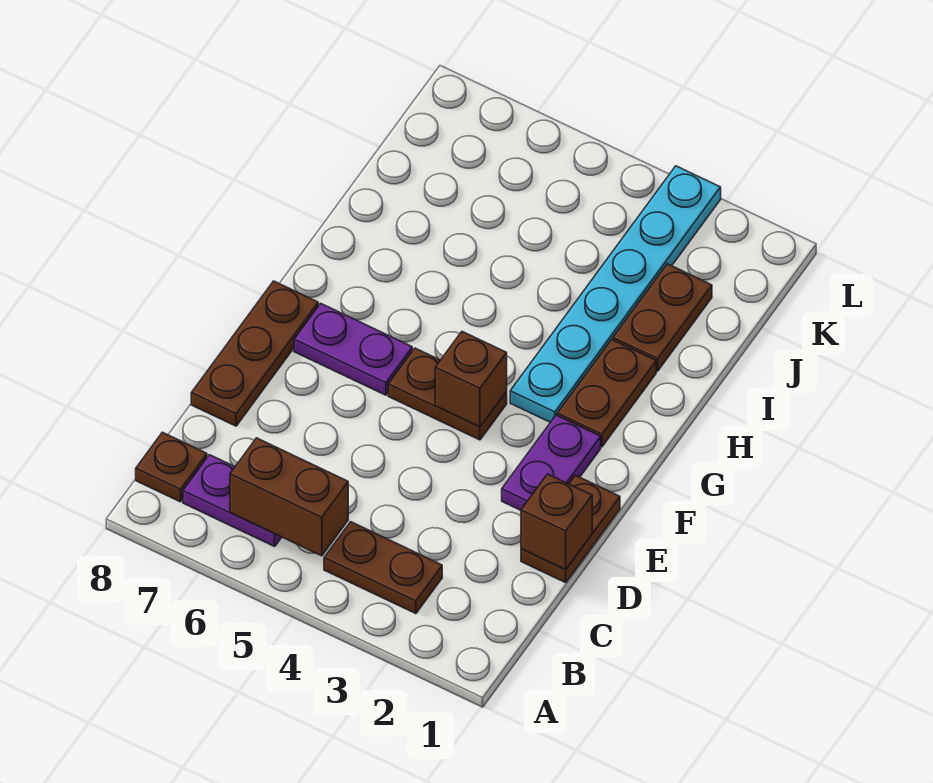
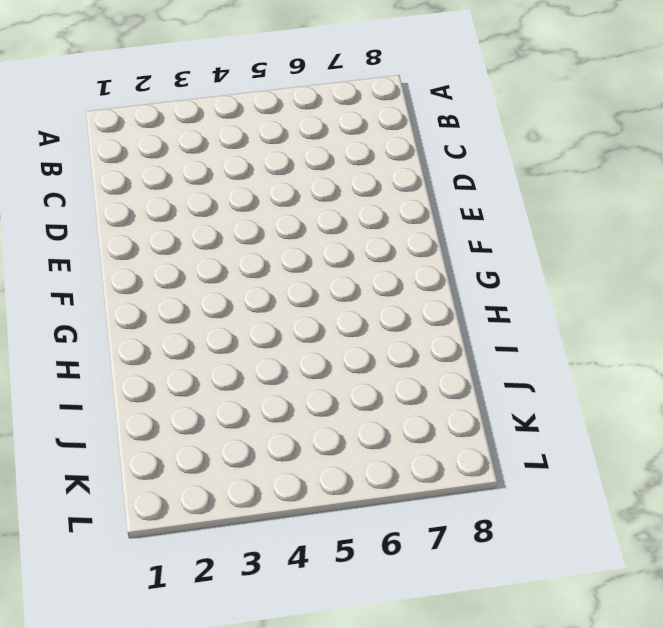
none -> brown plate B3:B4 level 1
none -> purple plate B6:B7 level 1
none -> brown plate B8 level 1

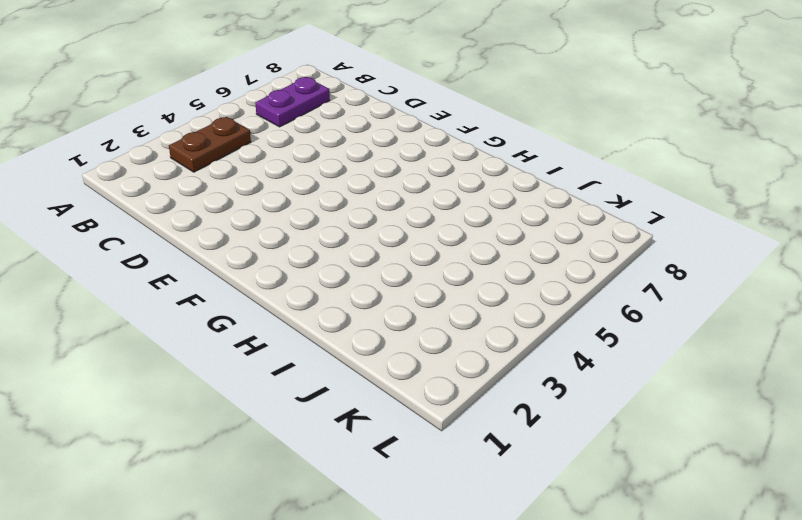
none -> brown plate B8 level 1
none -> brown plate D1:E1 level 1
none -> brown plate D8:F8 level 1

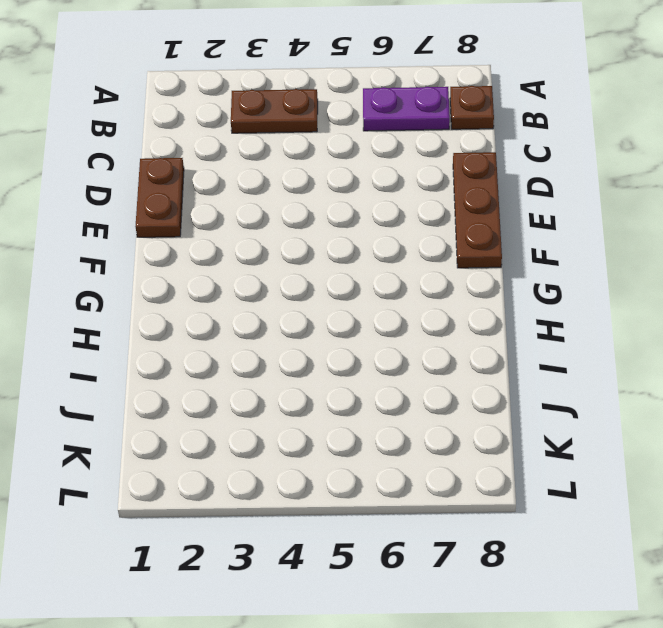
none -> purple plate E2:F2 level 1
none -> brown plate F4:F5 level 1
none -> purple plate F6:F7 level 1

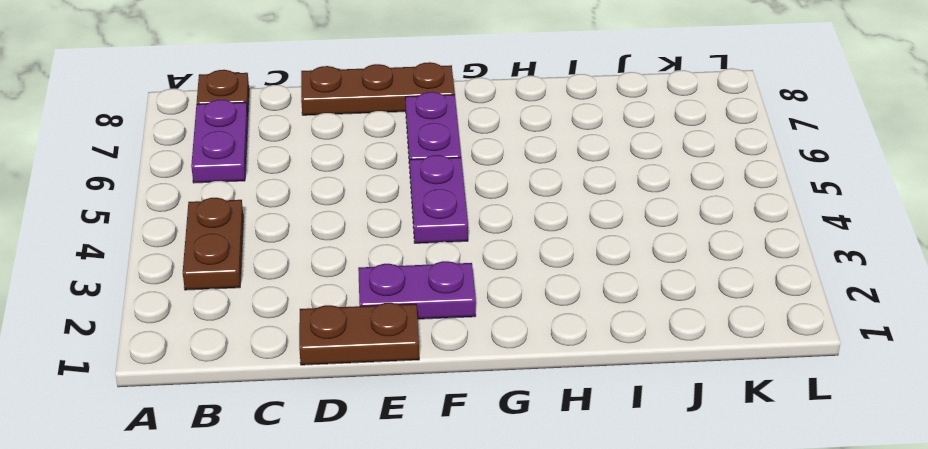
purple plate F4:F5 level 1 -> brown plate F4:F5 level 1
none -> brown plate G2:H2 level 1
none -> cyan plate G3:L3 level 1
none -> brown plate I2:J2 level 1

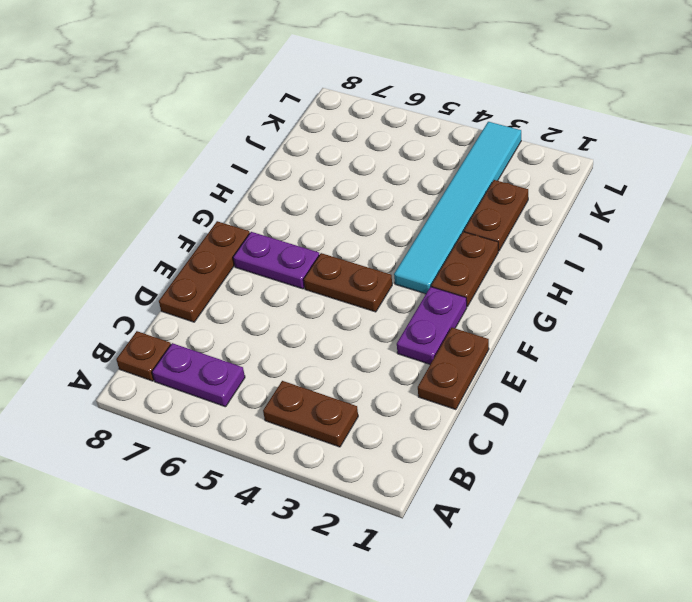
cyan tile G3:L3 level 1 -> cyan plate G3:L3 level 1
none -> brown brick B5:B6 level 2
none -> brown brick D1 level 2
none -> brown brick F4 level 2

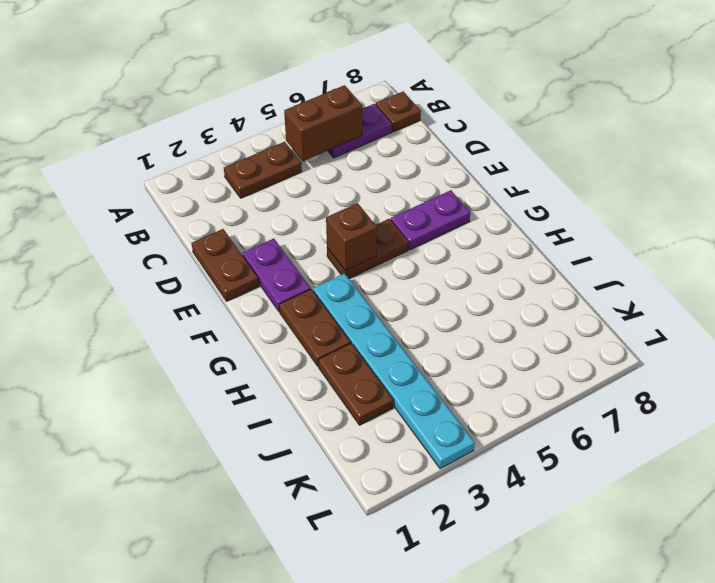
none -> brown plate D8:F8 level 1
none -> brown brick D1 level 2

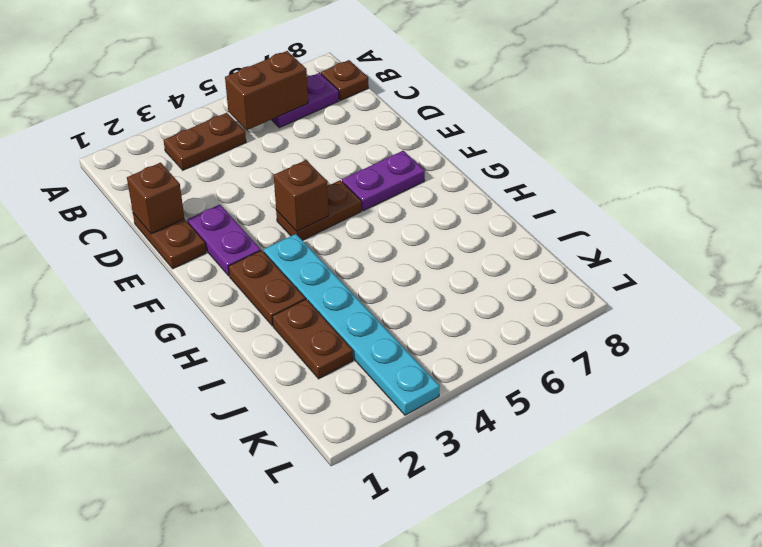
none -> brown plate D8:F8 level 1

